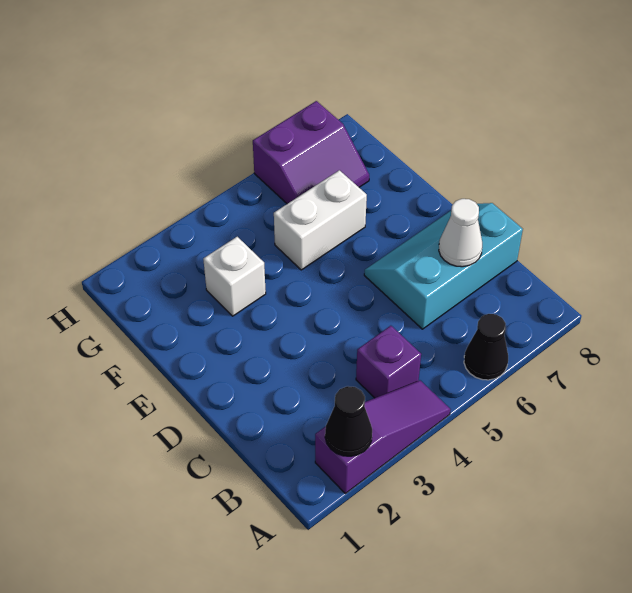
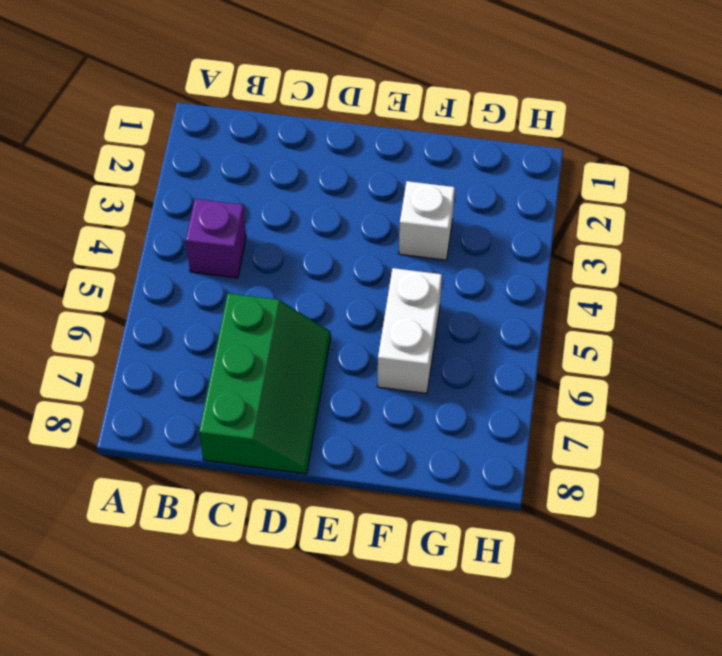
green slope C6:D8 level 1 top C -> cyan slope C6:D8 level 1 top C
none -> purple slope A2:A4 level 1 top 2
none -> black cone A6 level 1

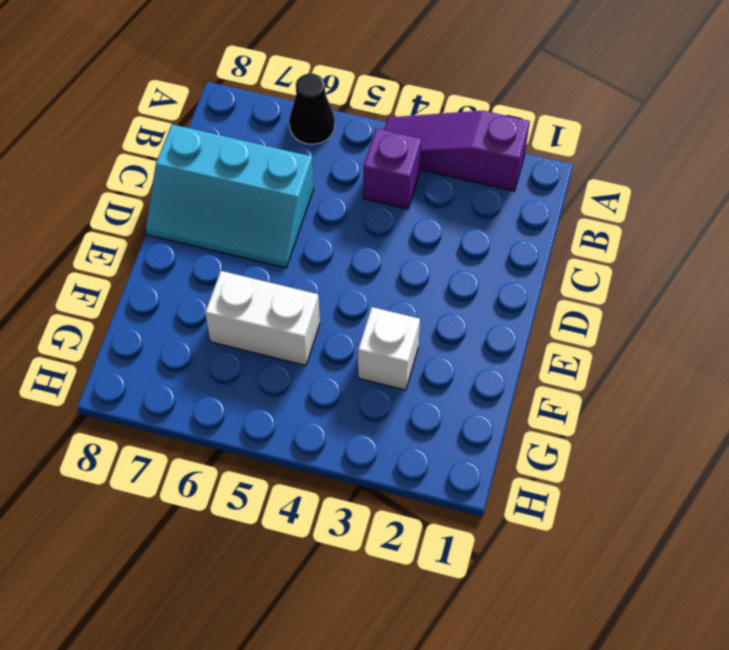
none -> purple slope G6:H7 level 1 top H
none -> black cone A2 level 2

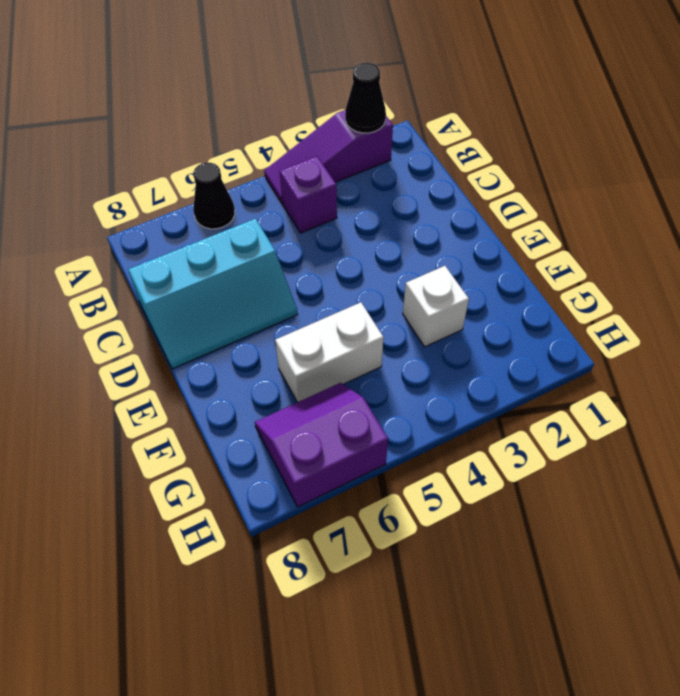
none -> white cone C7 level 2

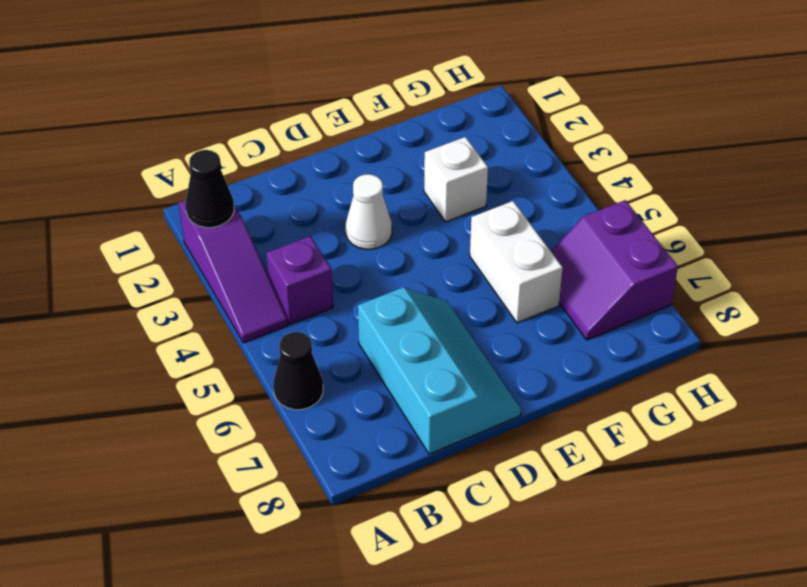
white cone D3 level 1 -> white cone C7 level 2

